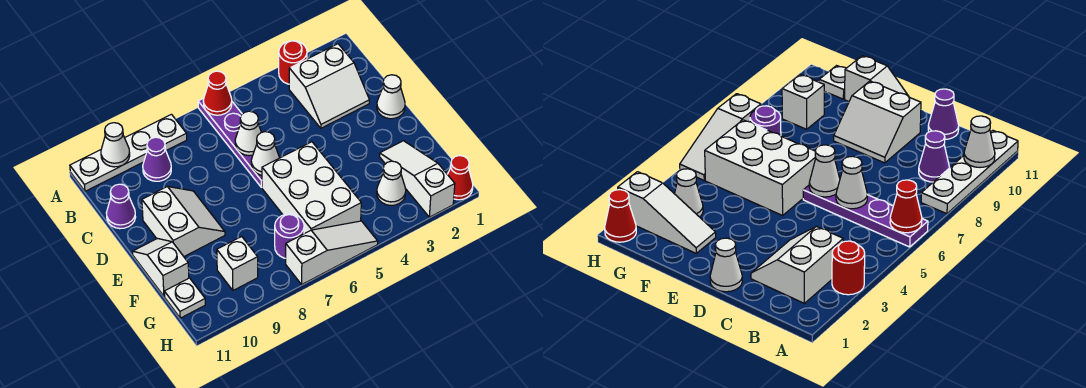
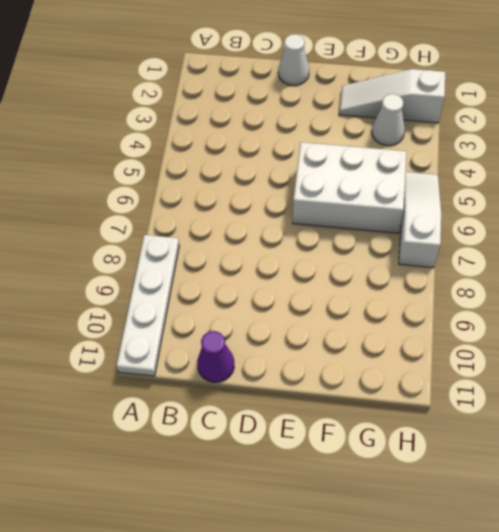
none -> red round brick A3 level 1
none -> purple plate A6:D6 level 1
none -> white slope B2:C3 level 1 top B

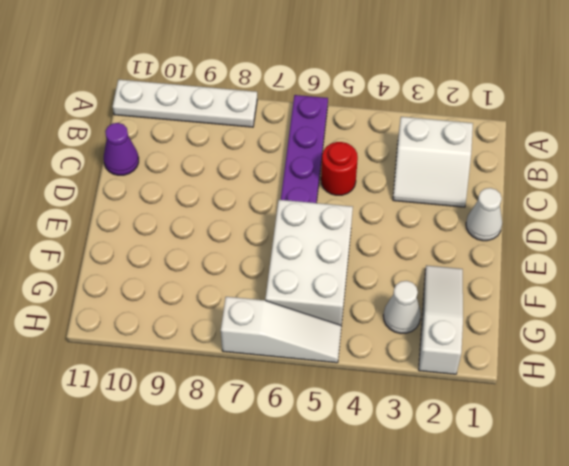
red round brick C5 level 1 -> red round brick A3 level 1
none -> purple cone B9 level 1
none -> white slope D9:E10 level 1 top 10
none -> white slope E11:F11 level 1 top F

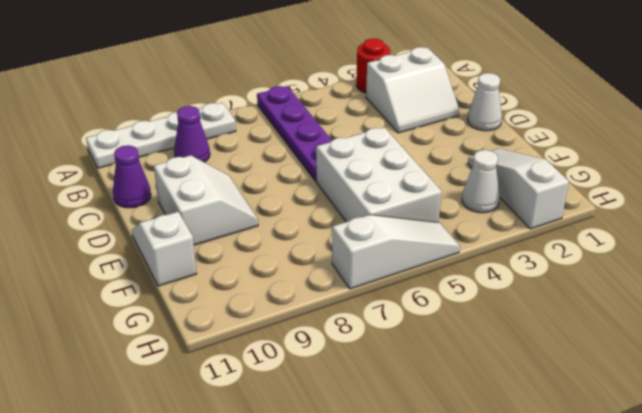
none -> purple round brick G7 level 1
none -> white brick G9 level 1
none -> white plate G11 level 1

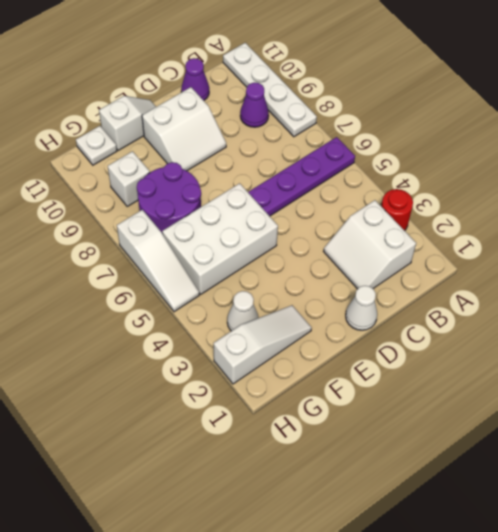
purple round brick F7:G8 level 1 -> purple round brick G7 level 1
none -> red cone H1 level 1
none -> red cone A6 level 2
none -> white cone A10 level 2

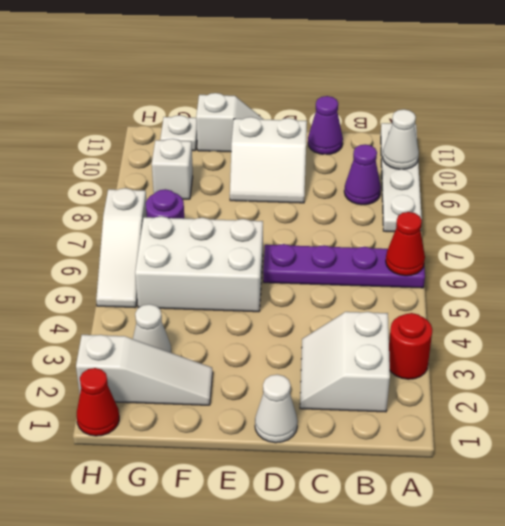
none -> white cone C6 level 2
none -> white cone D6 level 2

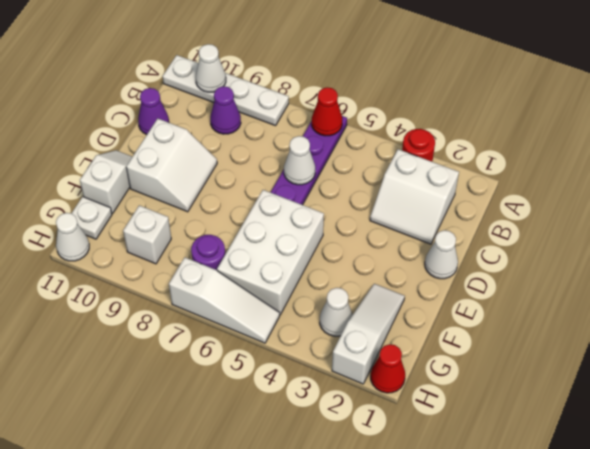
white cone H11 level 1 -> white cone D6 level 2

